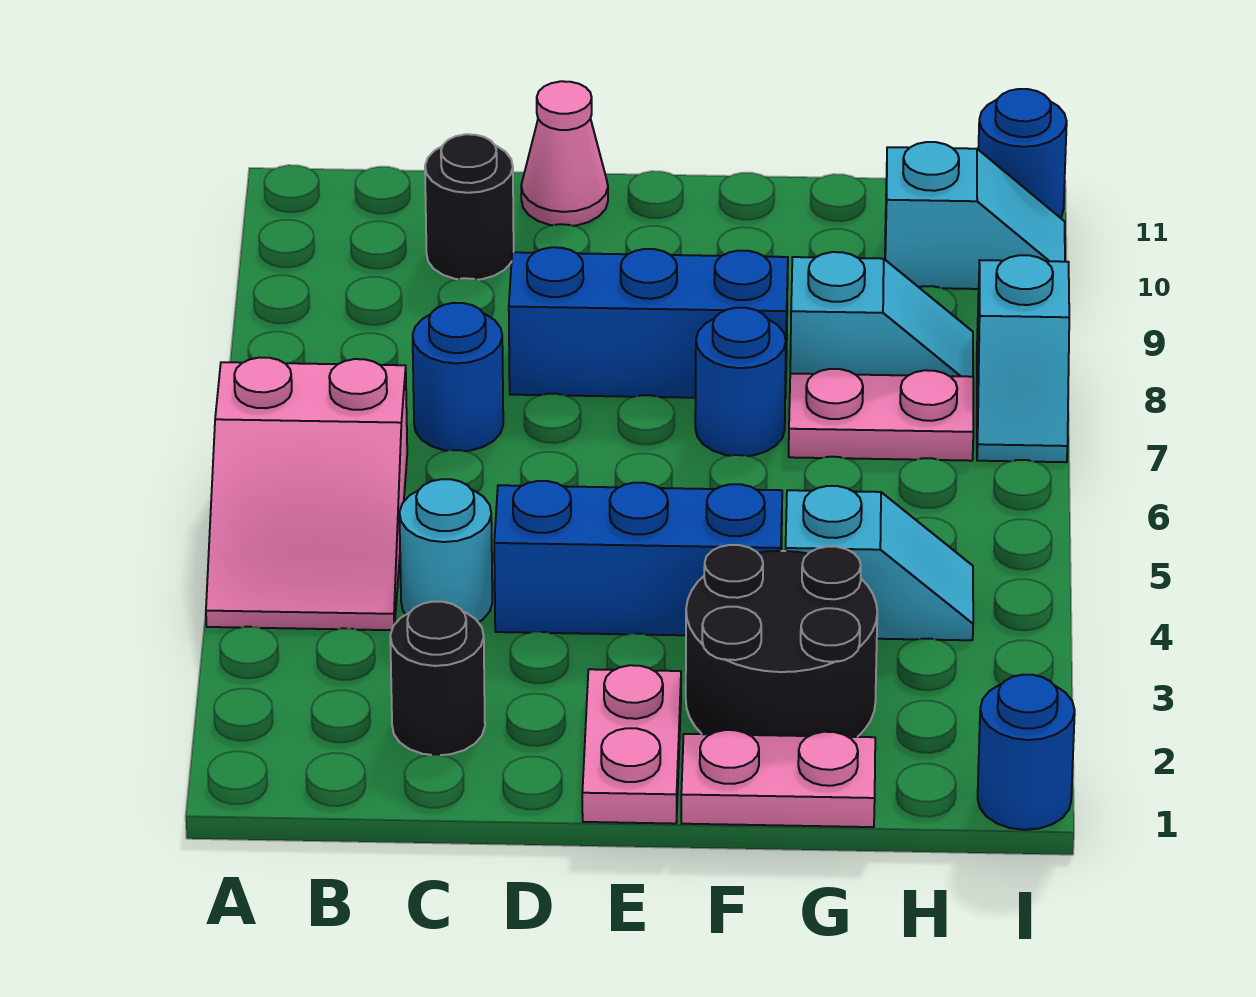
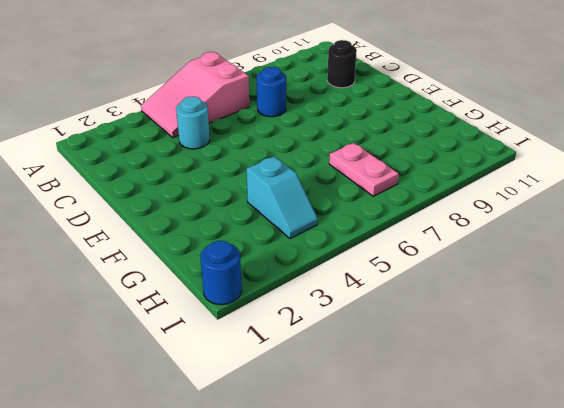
none -> black round brick C2 level 1
none -> blue brick D4:F4 level 1
none -> blue brick D8:F8 level 1

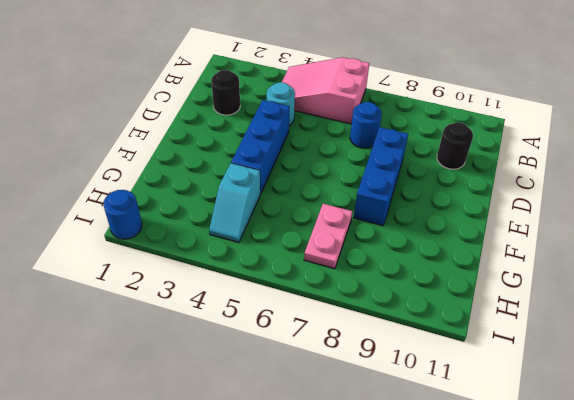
none -> pink cone D11 level 1
none -> pink plate E1:E2 level 1
none -> pink plate F1:G1 level 1

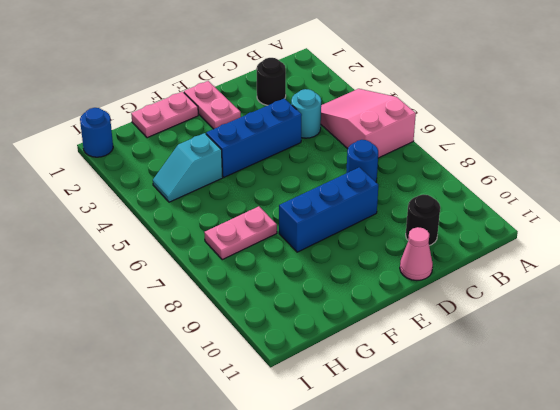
none -> black round brick F2:G3 level 1
none -> blue round brick F7 level 1
none -> cyan slope G8:H8 level 1 top G

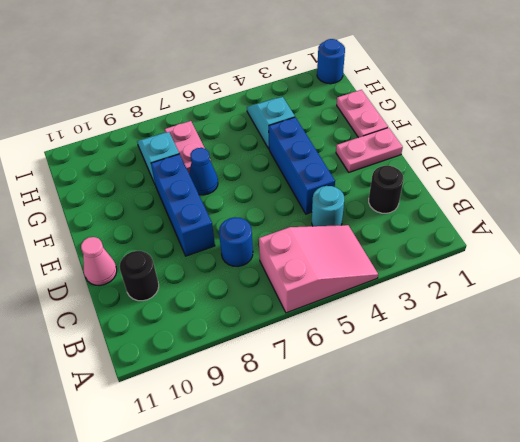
blue cone F7 level 1 -> blue round brick F7 level 1
none -> black round brick F2:G3 level 1
none -> cyan slope H10:I10 level 1 top H
none -> cyan slope I7:I8 level 1 top 8

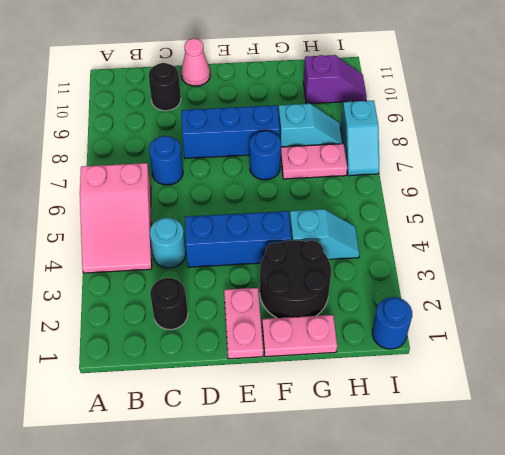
purple slope H10:I10 level 1 top H -> cyan slope H10:I10 level 1 top H
none -> blue round brick I11 level 1

